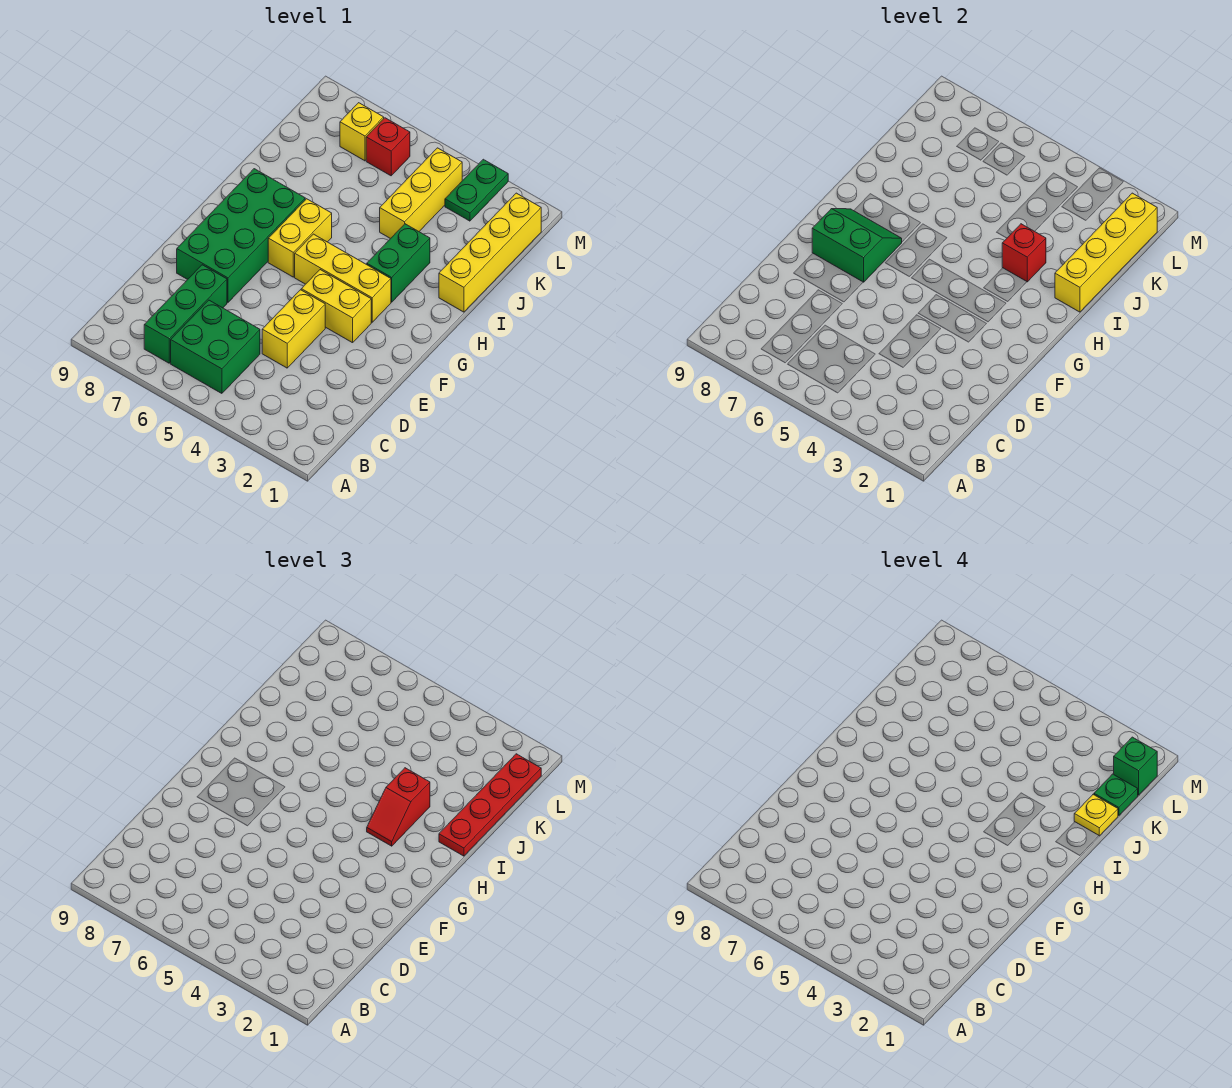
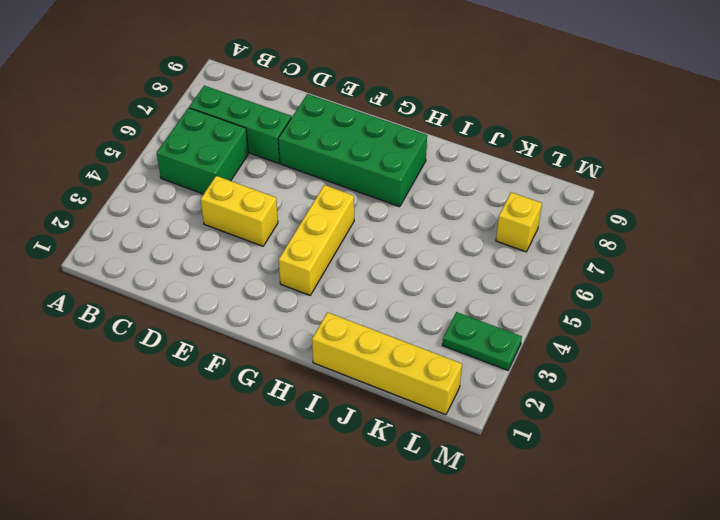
none -> yellow brick F3:F4 level 1
none -> yellow brick G6:H6 level 1
none -> green brick H3:I3 level 1

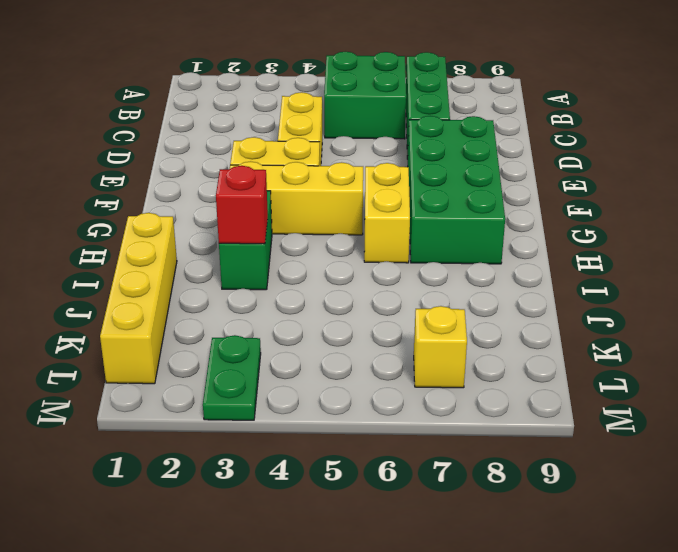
none -> yellow brick J4:L4 level 1
none -> red brick L6 level 1
none -> green slope F7:G8 level 2 top F

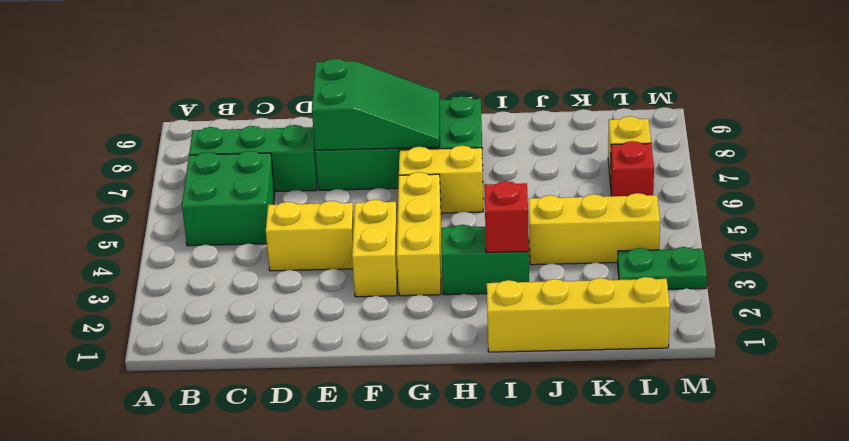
green slope E7:G8 level 2 top E -> green slope F7:G8 level 2 top F
none -> yellow brick I1:L1 level 2
none -> red slope H3:I3 level 3 top I
none -> red plate I1:L1 level 3

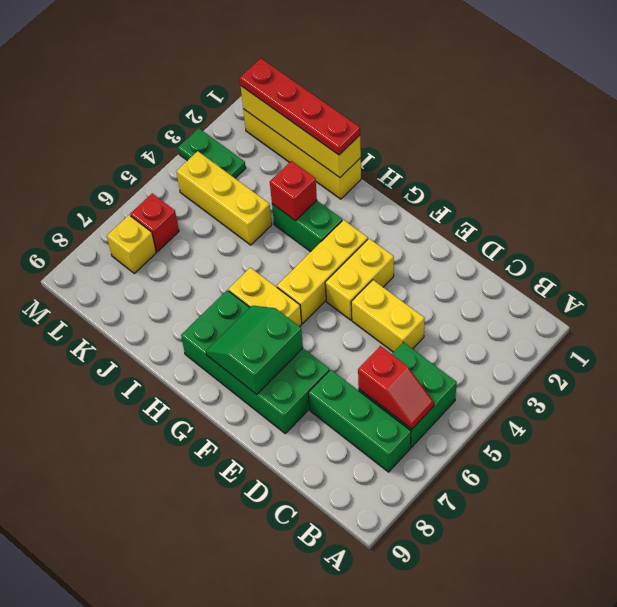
red slope B6:C6 level 2 top C -> red slope H3:I3 level 3 top I
none -> yellow plate J1 level 4
none -> green plate K1 level 4
none -> green brick L1 level 4

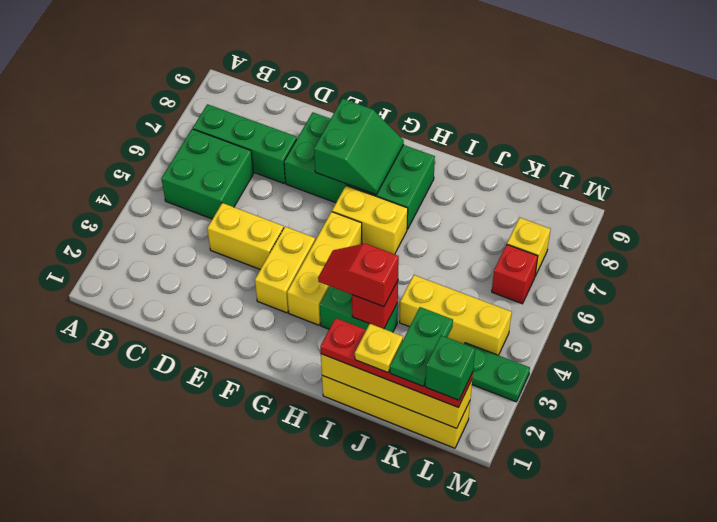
green plate K1:K2 level 4 -> green plate K1 level 4

